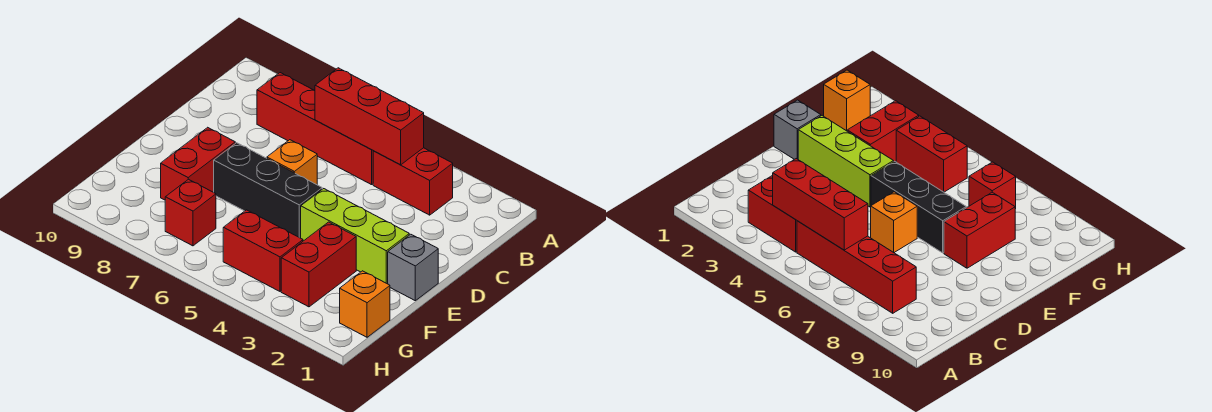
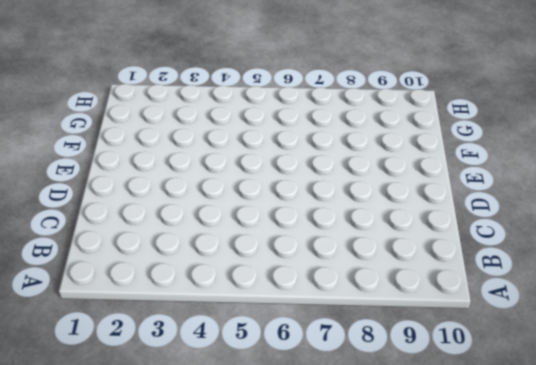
none -> red brick B3:B4 level 1
none -> red brick B5:B8 level 1
none -> orange brick D6 level 1

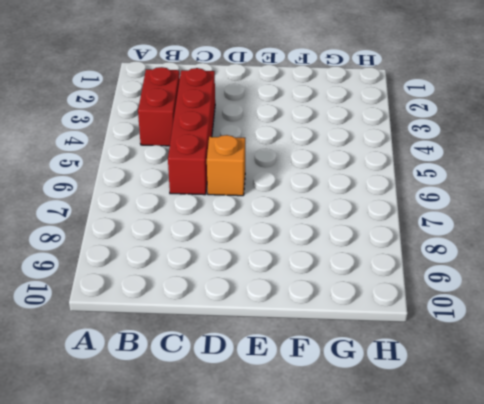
red brick C3:C6 level 1 -> red brick B5:B8 level 1
none -> grey brick E1 level 1
none -> lime brick E2:E4 level 1
none -> black brick E5:E7 level 1

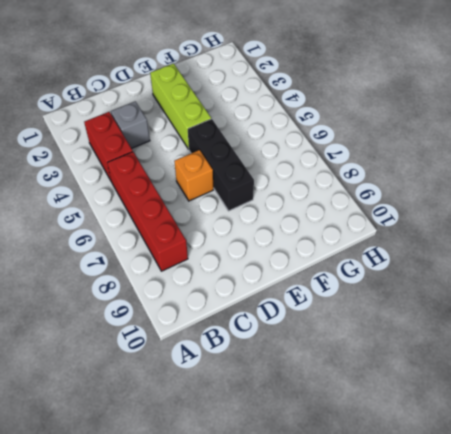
grey brick C3 level 1 -> grey brick E1 level 1
none -> red brick E8:F8 level 1
none -> red brick F3:G3 level 1
none -> orange brick G1 level 1

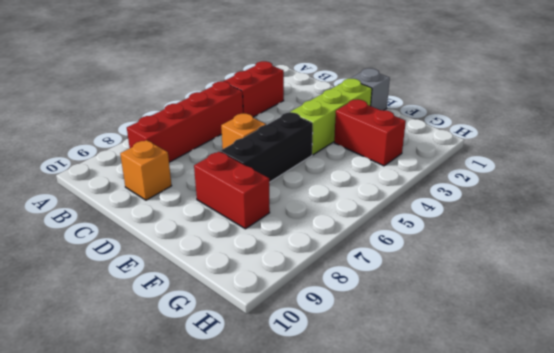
orange brick C9 level 1 -> orange brick G1 level 1
none -> red brick G4:G5 level 1
none -> red brick G7 level 1
none -> red brick B4:B6 level 2

